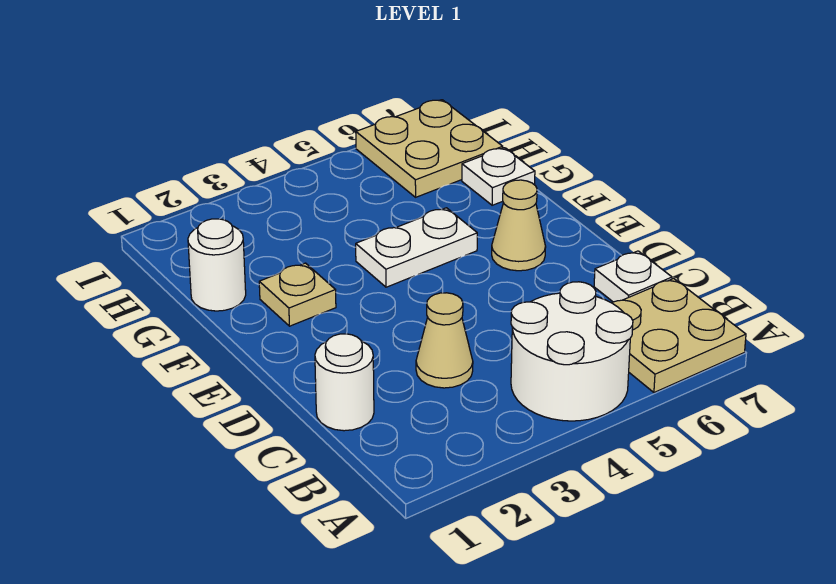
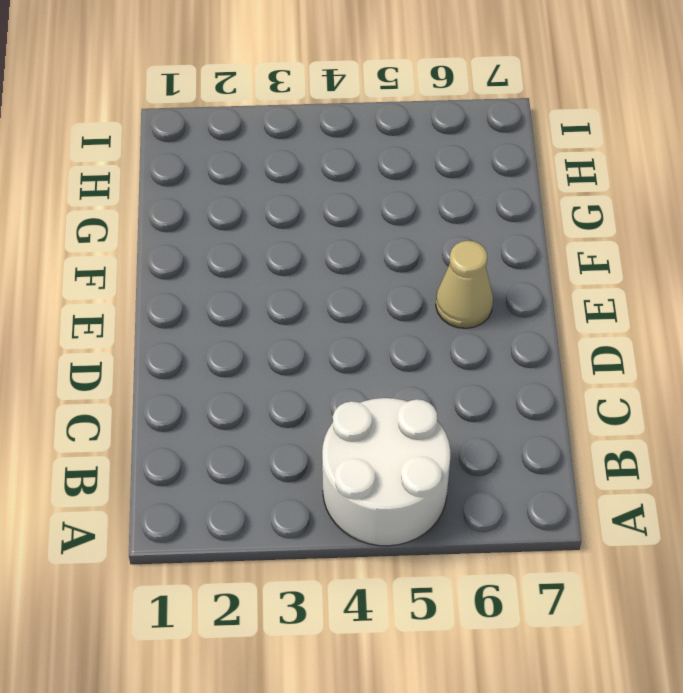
none -> tan plate A6:B7 level 1
none -> white round brick C1 level 1

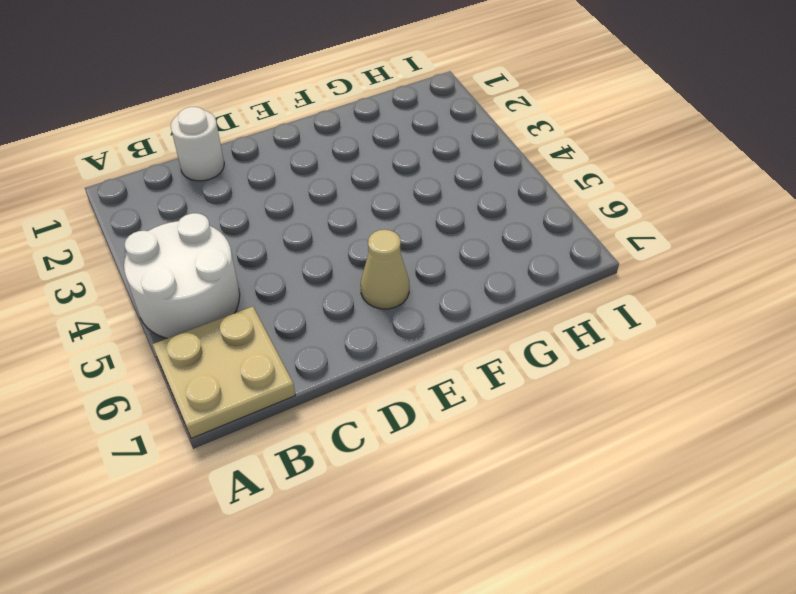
none -> tan cone C3 level 1
none -> white plate C7 level 1

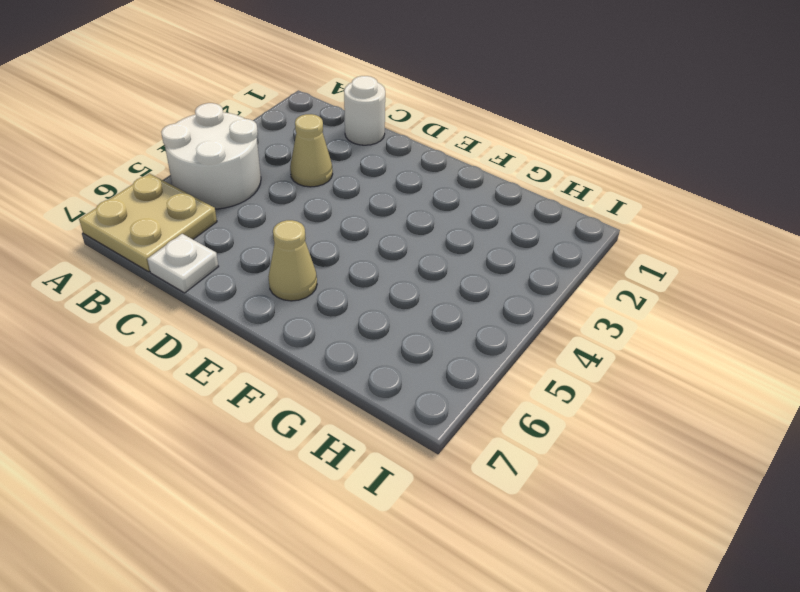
none -> tan plate F2 level 1
none -> white plate F4:F5 level 1

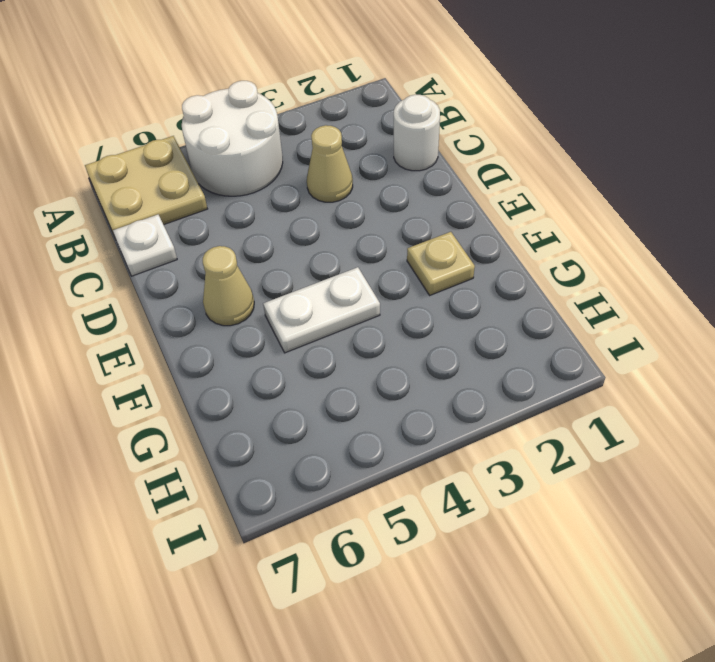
none -> white round brick G1 level 1
none -> white plate G7 level 1

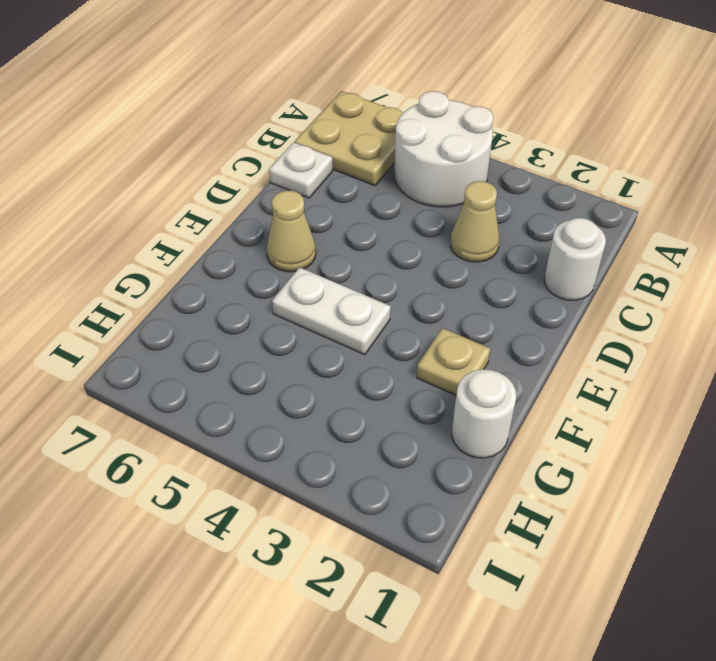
none -> white plate G7 level 1
none -> tan plate H6:I7 level 1

